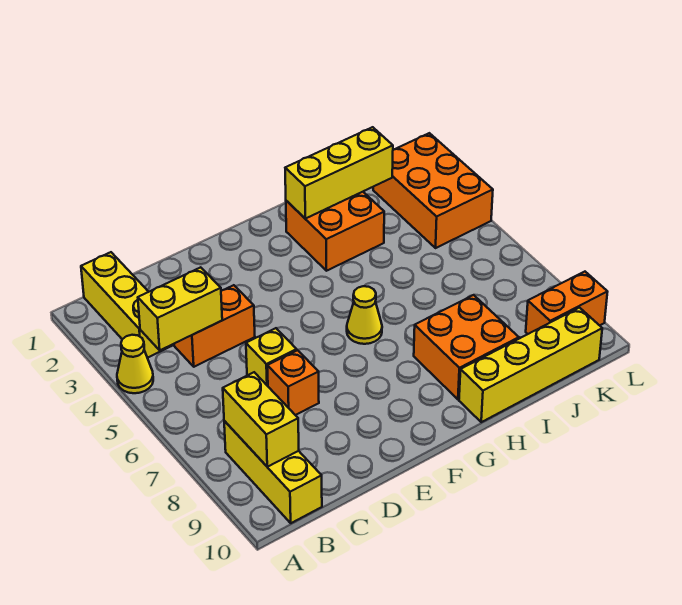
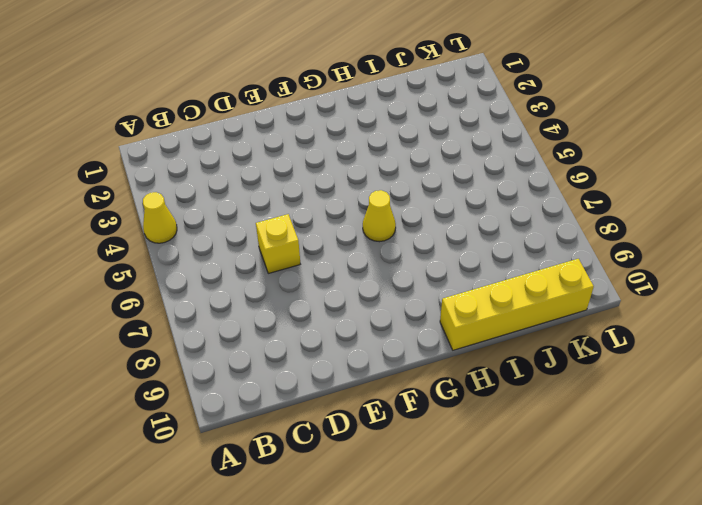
none -> yellow brick B1:B3 level 1
none -> yellow brick B8:B10 level 1
none -> orange brick C4:D4 level 1

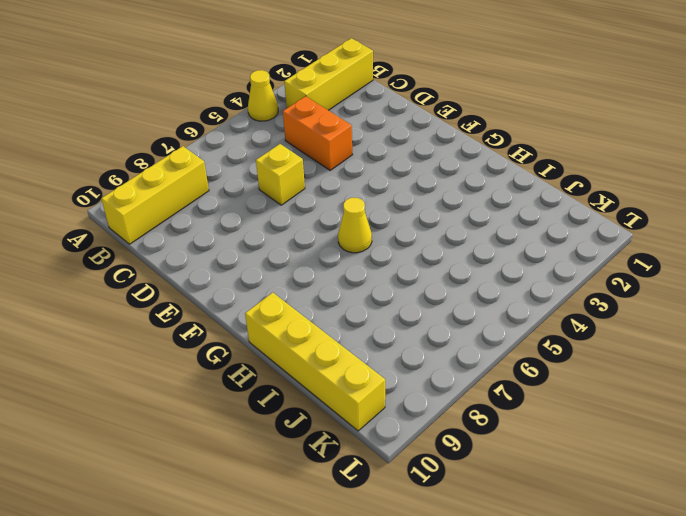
none -> orange brick D7 level 1
none -> orange brick H2:I3 level 1
none -> orange brick H8:I9 level 1

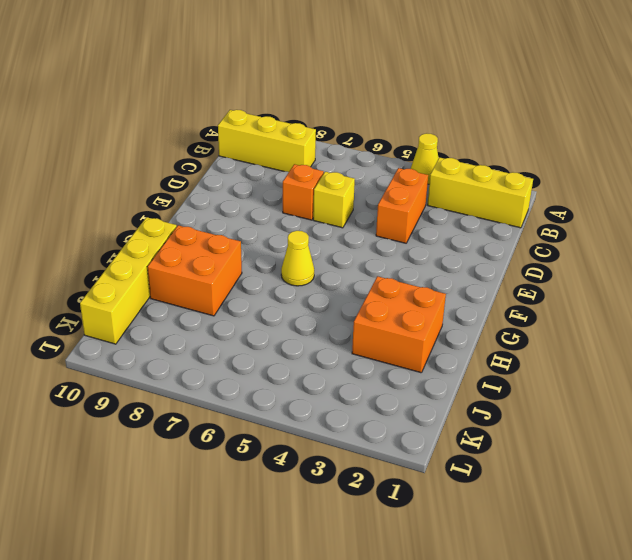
none -> orange brick K2:L4 level 1
none -> orange brick K9:L9 level 1
none -> yellow brick B4:C4 level 2

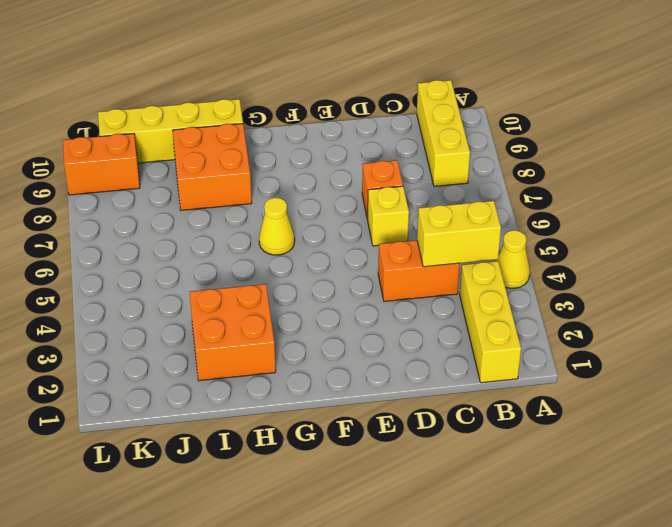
none -> orange brick K2:L4 level 1
none -> yellow brick B8:B9 level 2
none -> yellow brick H2:J2 level 2

